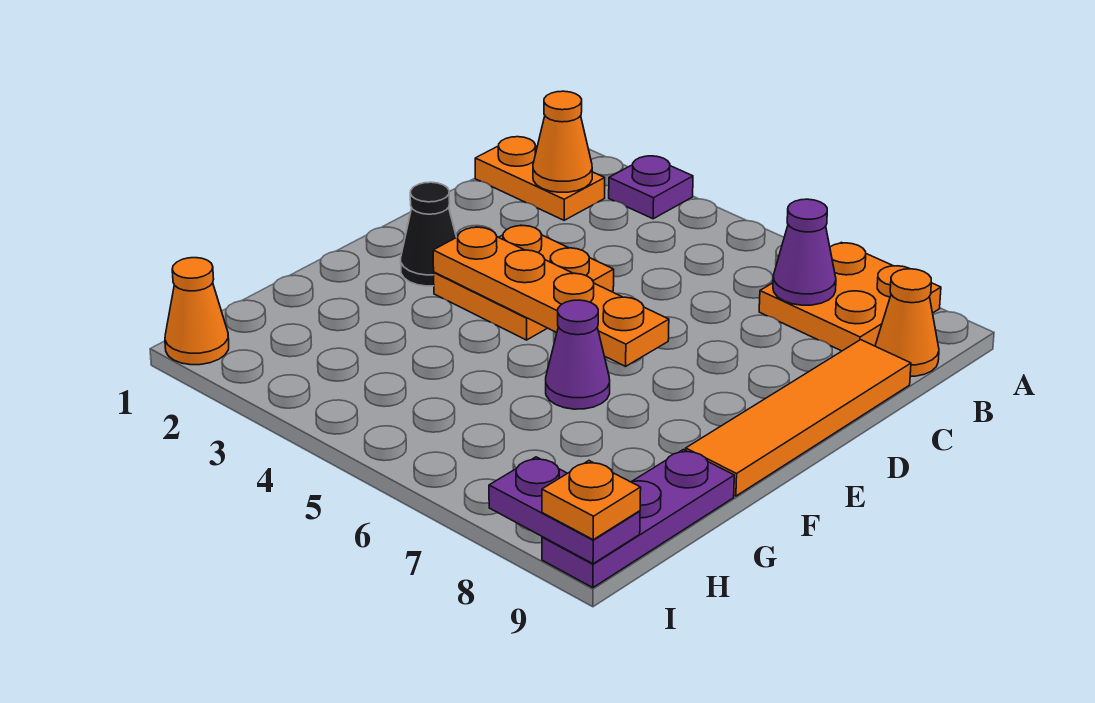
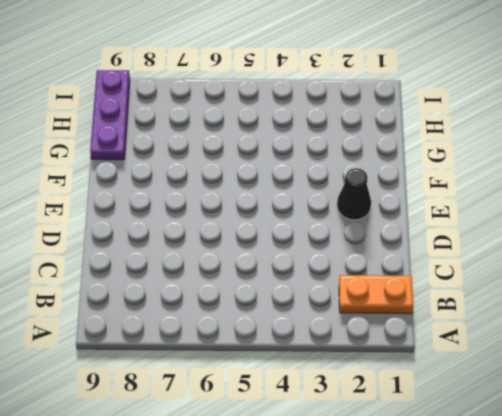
none -> purple plate A3 level 1
none -> orange plate A7:B8 level 1
none -> orange cone B9 level 1

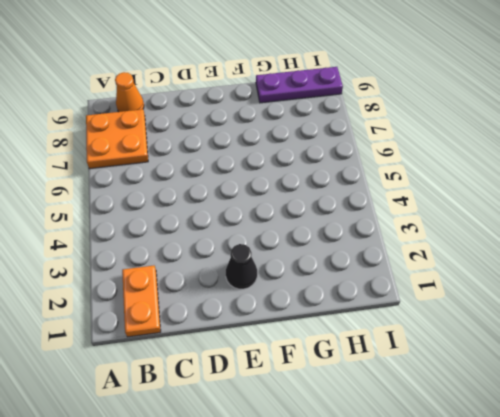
none -> purple plate A3 level 1
none -> orange tile C9:F9 level 1
none -> orange plate D3:E4 level 1

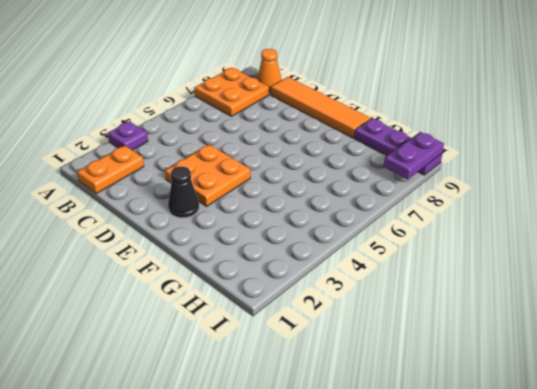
none -> purple cone F6 level 1
none -> orange cone I1 level 1
none -> orange cone B2 level 2

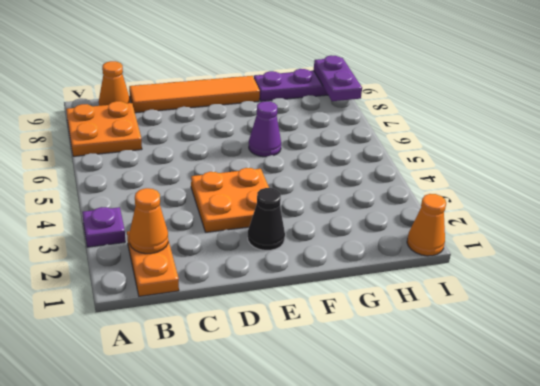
none -> purple cone B7 level 2
none -> orange plate E3:E6 level 2
none -> orange plate I9 level 3

